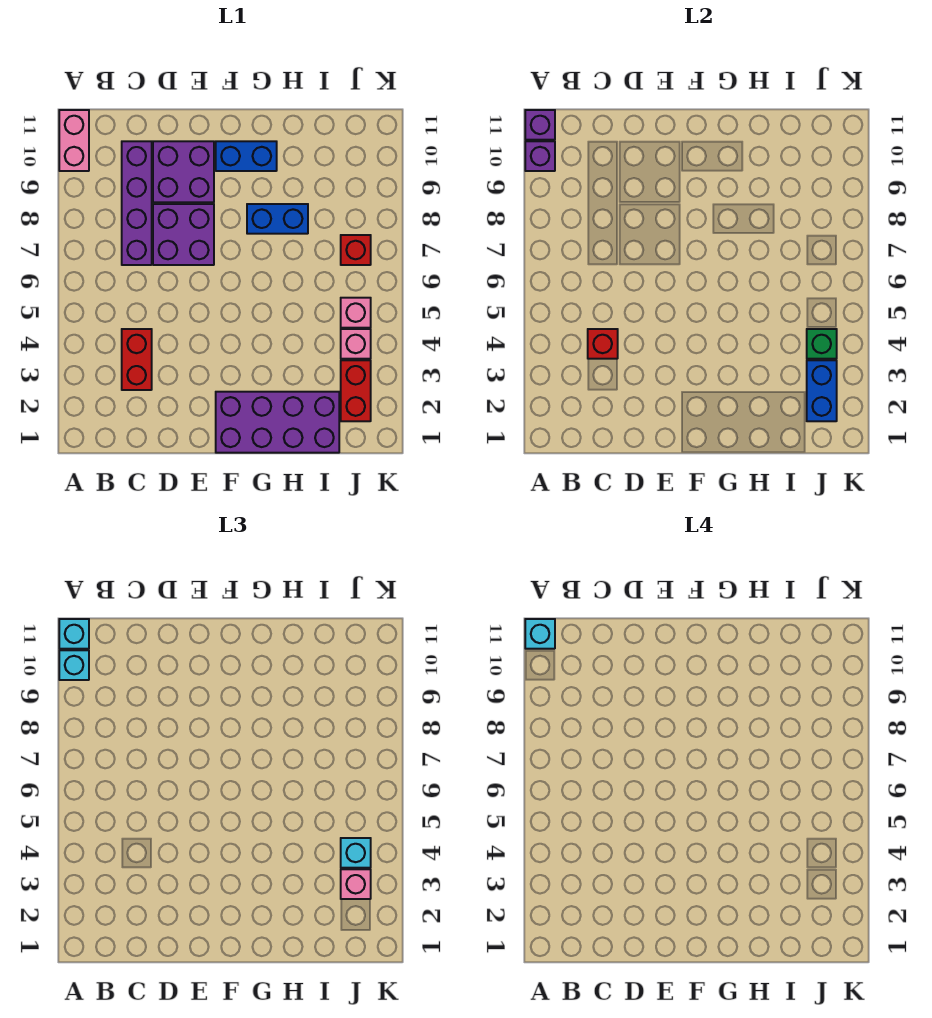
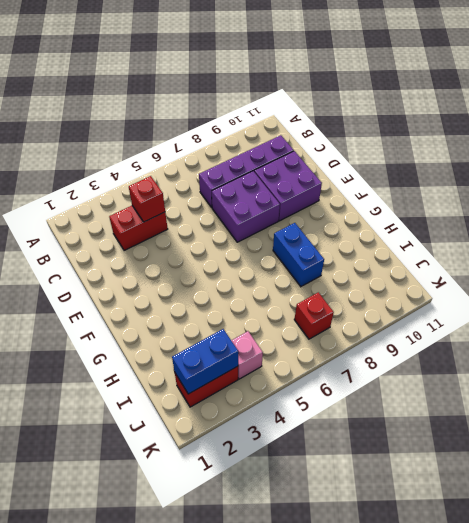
none -> pink brick A10:A11 level 1
none -> purple brick F1:I2 level 1
none -> blue brick F10:G10 level 1

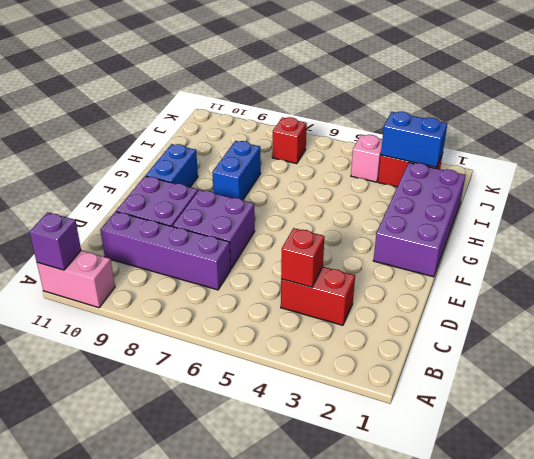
none -> pink brick J5 level 1
none -> purple brick A10 level 2
none -> green brick J4 level 2

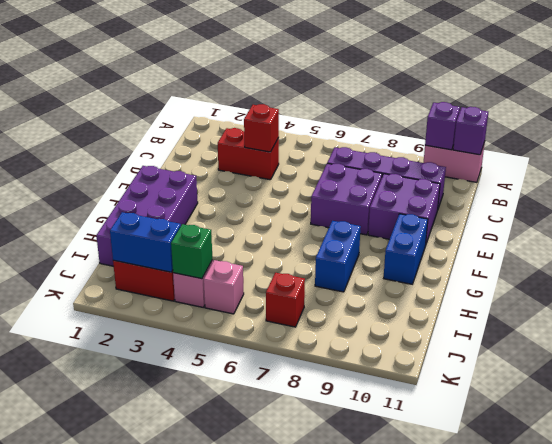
none -> cyan brick A10 level 3
none -> cyan brick A11 level 3
none -> pink brick J3 level 3

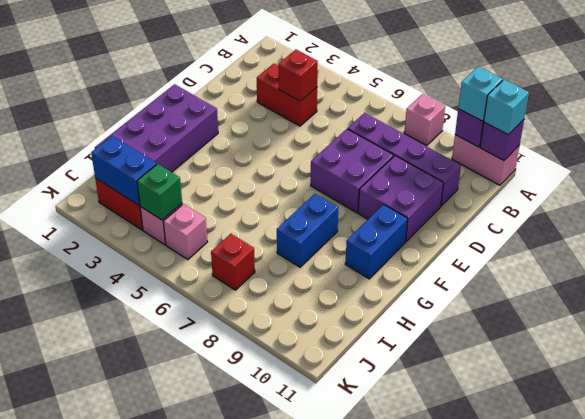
pink brick A8 level 1 -> pink brick J3 level 3
none -> cyan brick J4 level 3
none -> cyan brick A11 level 4

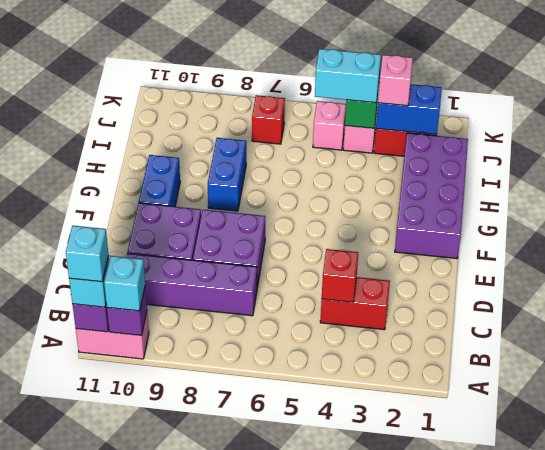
cyan brick J4:J5 level 3 -> cyan brick J4 level 3

